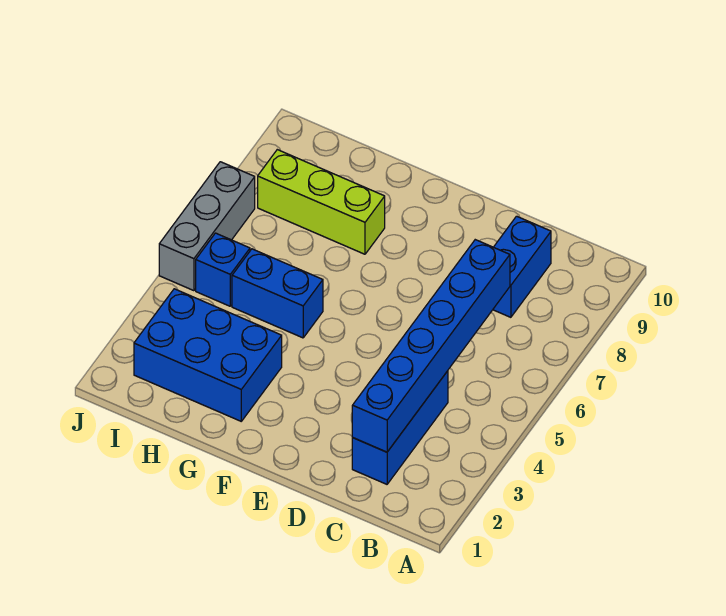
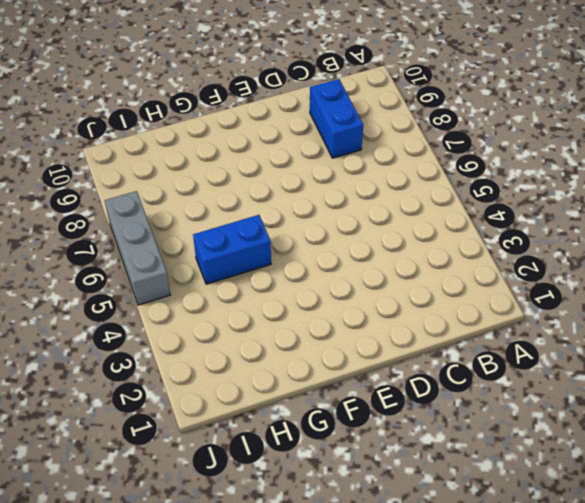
none -> blue brick C2:C4 level 1
none -> blue brick G2:I3 level 1

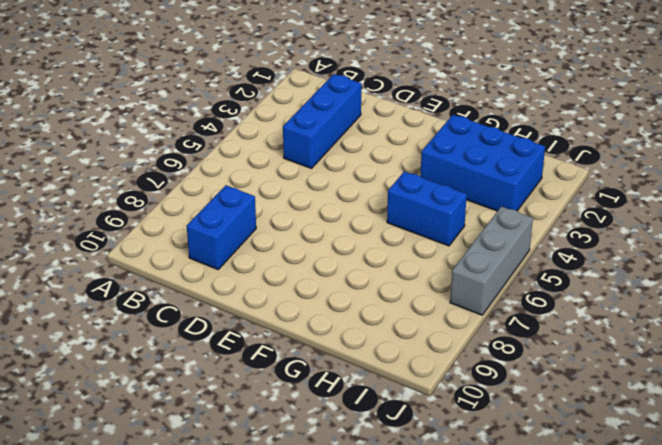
none -> lime brick G8:I8 level 1
none -> blue brick I5 level 1

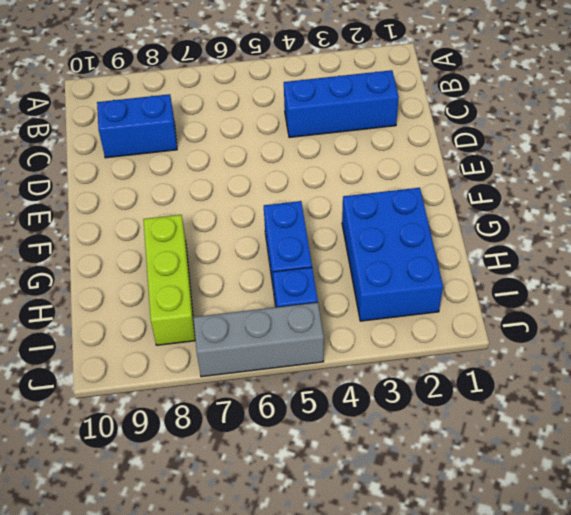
none -> blue brick C2:C7 level 2

